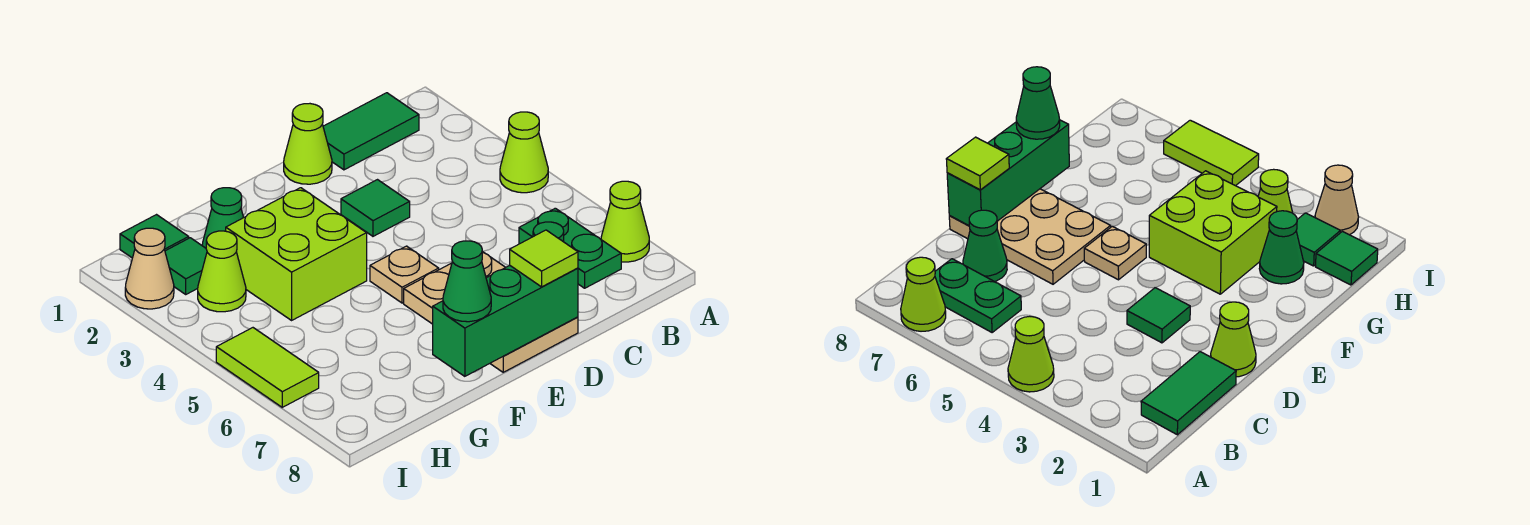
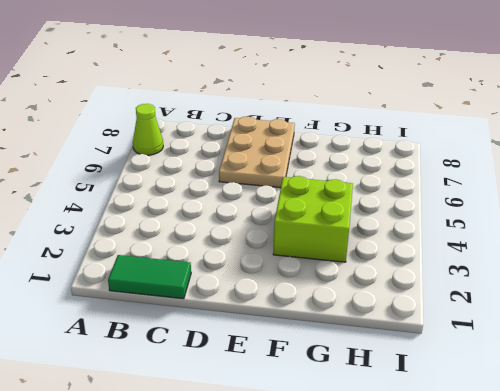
none -> lime cone A4 level 1
none -> green plate B6:B7 level 1
none -> green cone C7 level 1

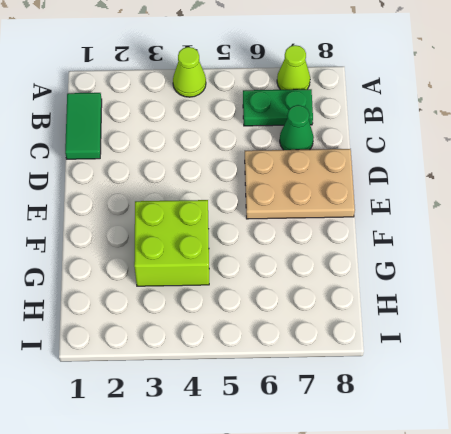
none -> lime cone D1 level 1
none -> green tile D3 level 1
none -> tan plate E5 level 1

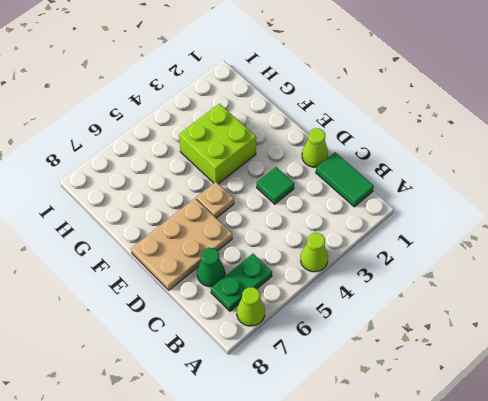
none -> green cone G2 level 1
none -> green tile H1 level 1
none -> green tile H2 level 1

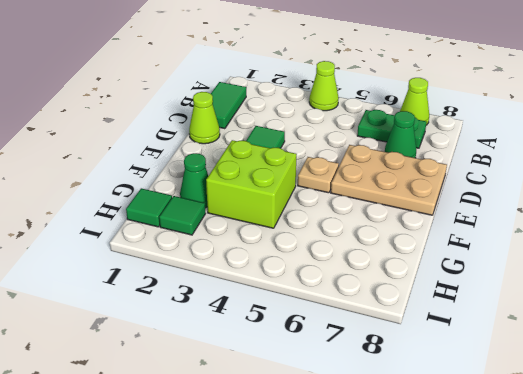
none -> lime cone H3 level 1
none -> tan cone I2 level 1
none -> lime tile I5:I6 level 1

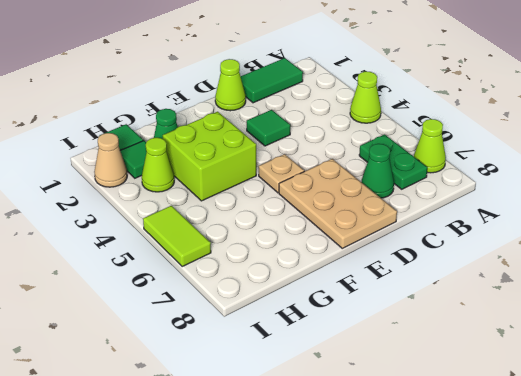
none -> green brick D8:F8 level 2
none -> lime tile D8 level 3
none -> green cone F8 level 3

